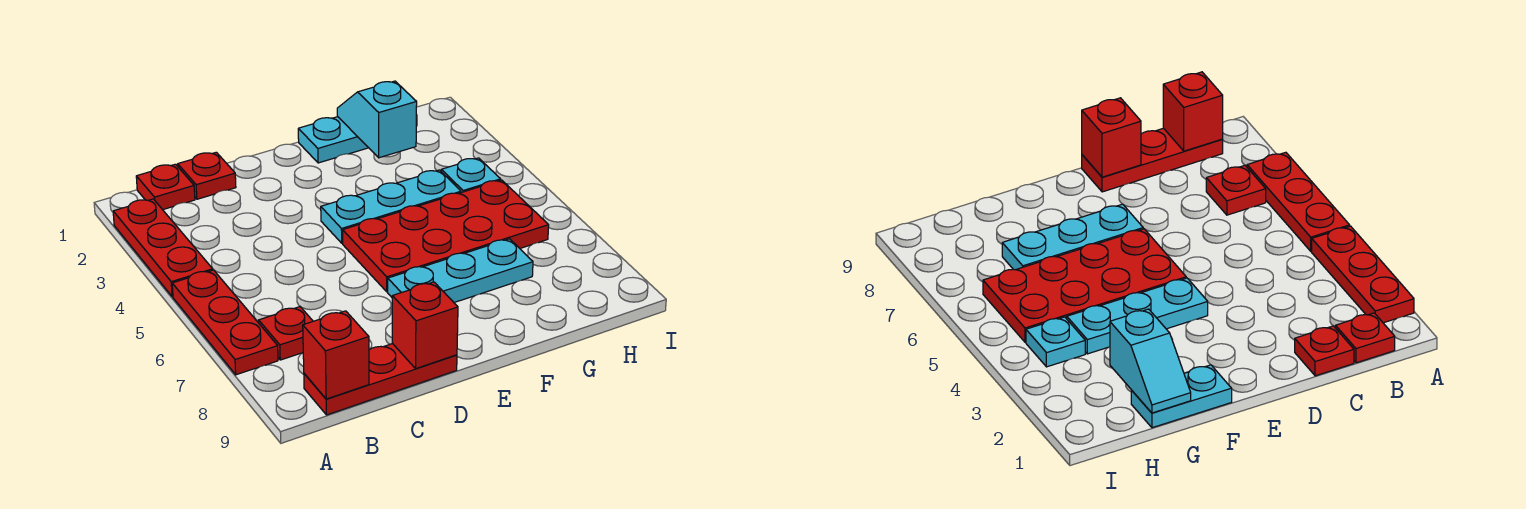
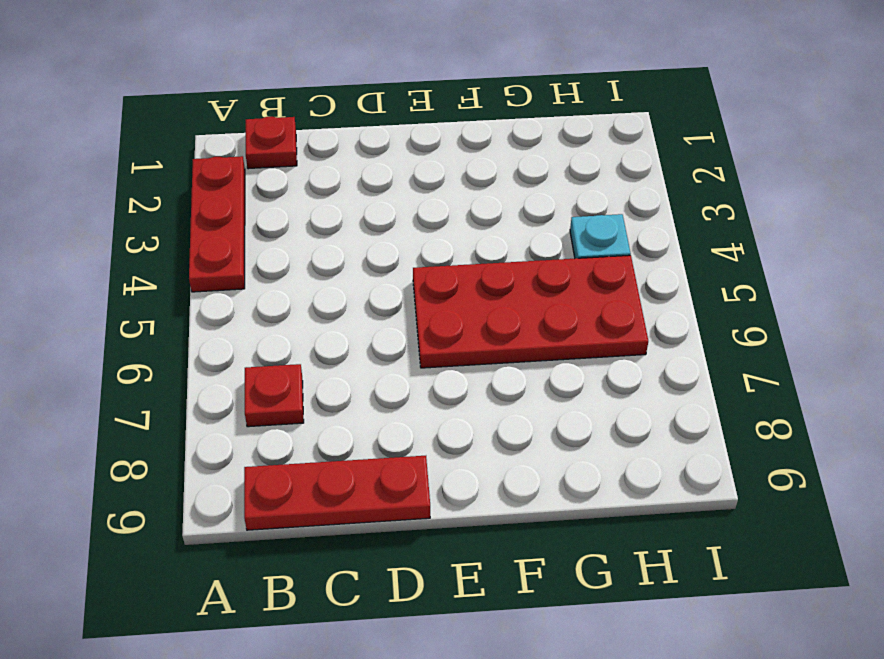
none -> red plate A5:A7 level 1
none -> red plate C1 level 1
none -> cyan plate E4:G4 level 1

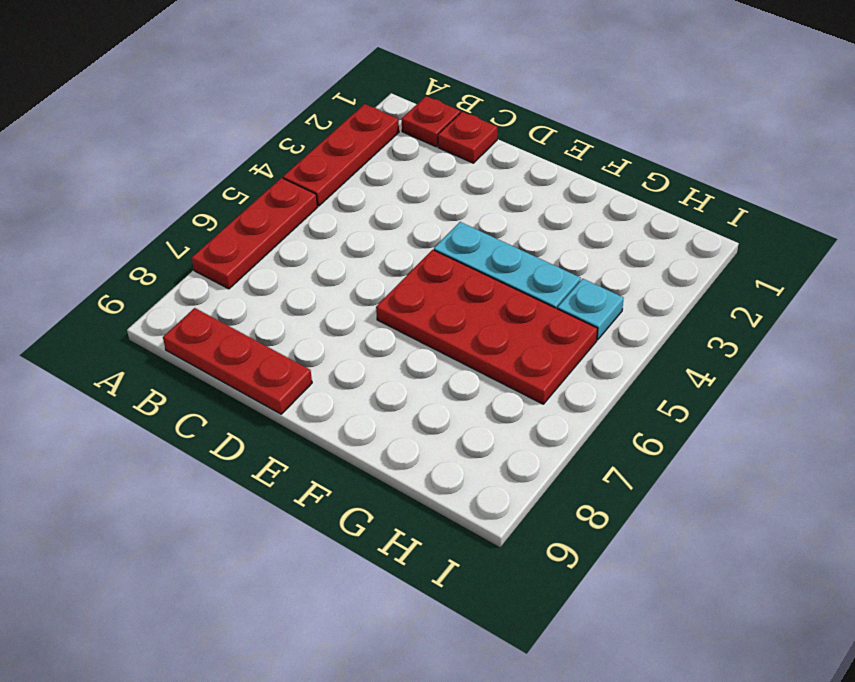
none -> red plate B7 level 1
none -> cyan plate E7:G7 level 1
none -> cyan plate F1:G1 level 1

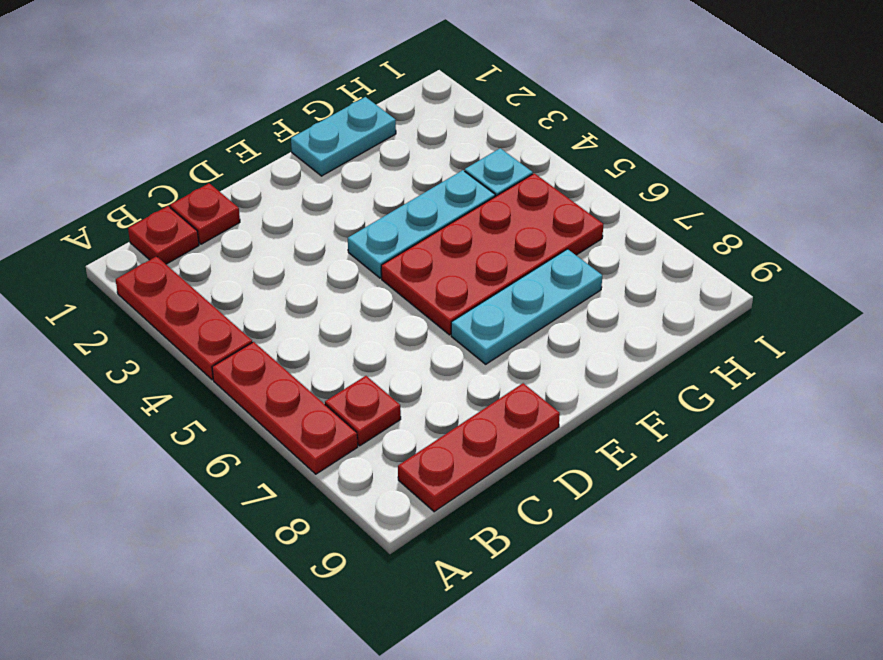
none -> red brick B9 level 2
none -> red brick D9 level 2
none -> cyan slope G1:G2 level 2 top 2

